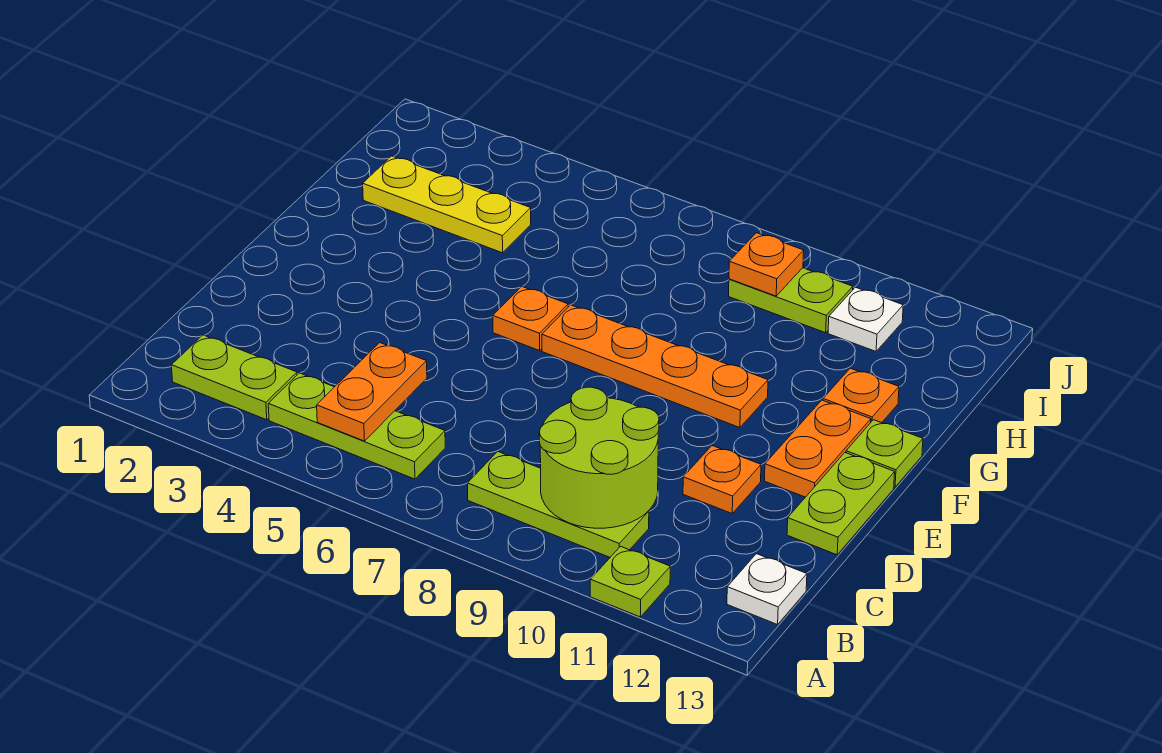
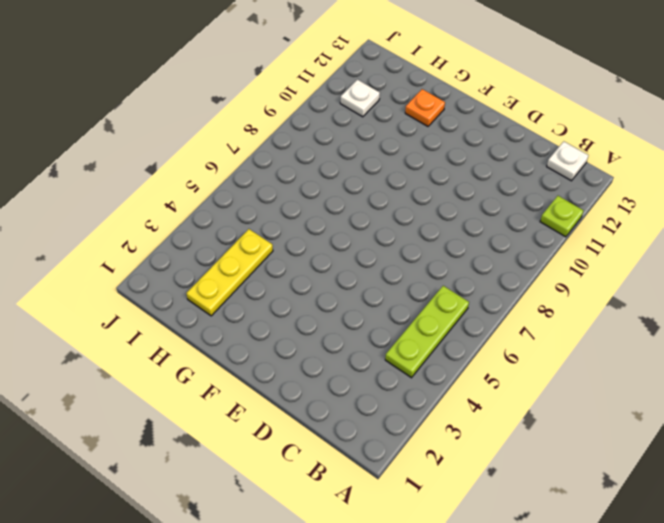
none -> lime plate B2:B3 level 1
none -> lime plate B8:B10 level 1
none -> orange plate D11 level 1

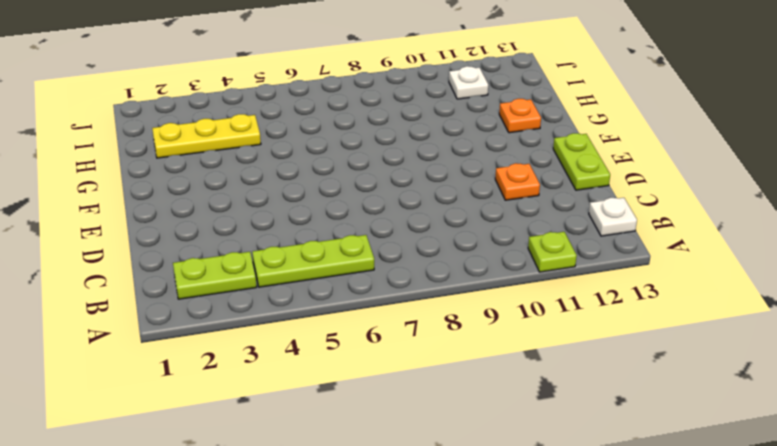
none -> lime plate B8:B10 level 1
none -> orange plate E12:F12 level 1
none -> orange plate F6 level 1

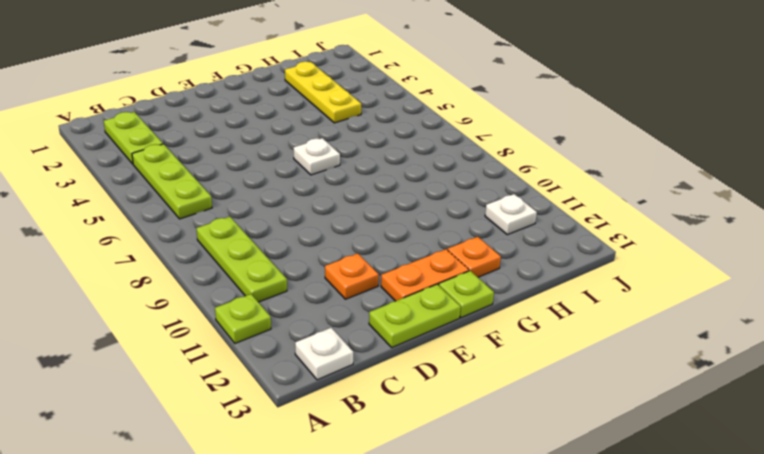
white plate F6 level 1 -> orange plate F6 level 1
none -> orange plate F7:F10 level 1
none -> lime plate I9:I10 level 1
none -> orange plate B5:C5 level 2

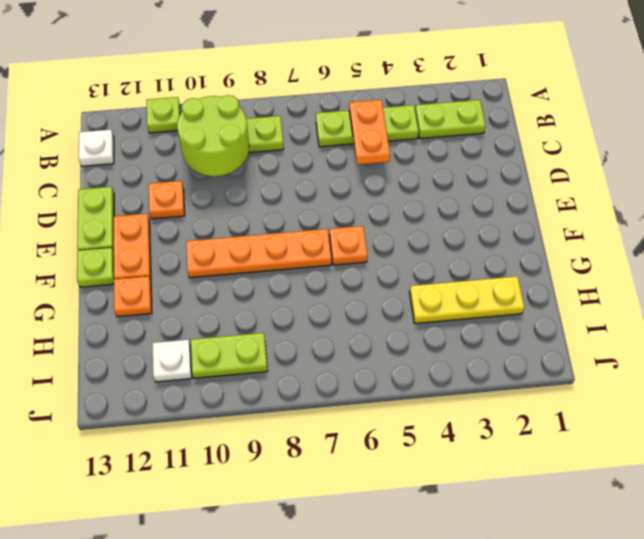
none -> orange plate I9 level 2

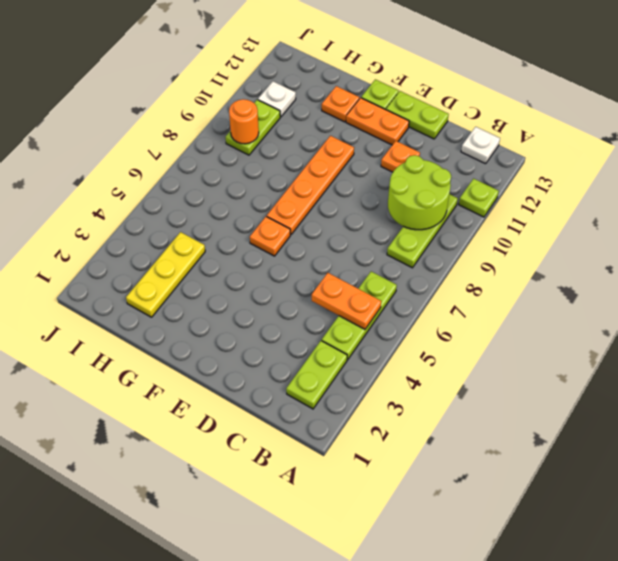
orange round brick I9 level 2 -> orange plate I9 level 2

